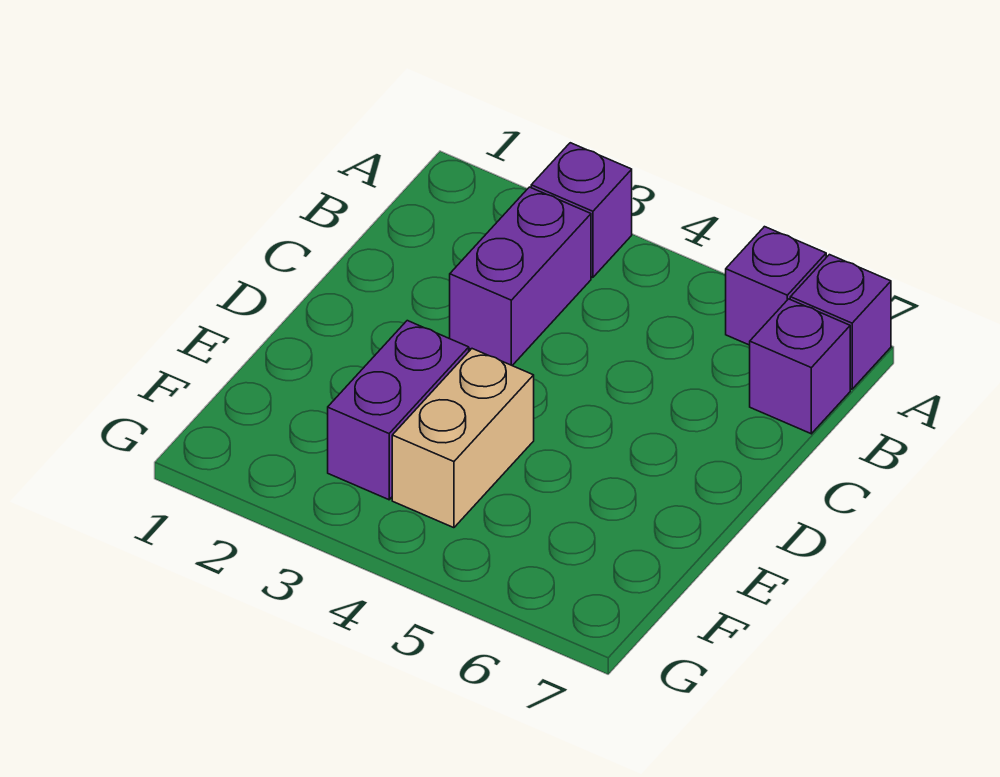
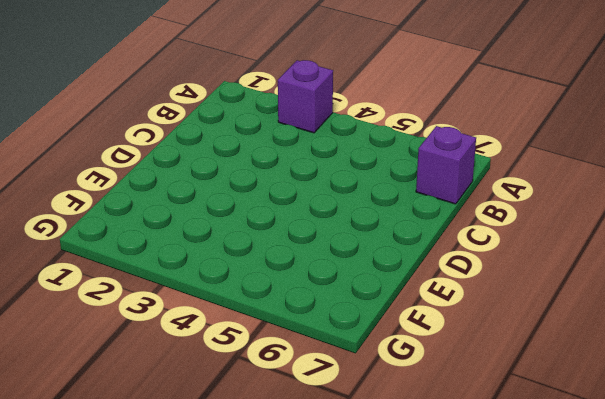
none -> purple brick A6 level 1
none -> purple brick A7 level 1

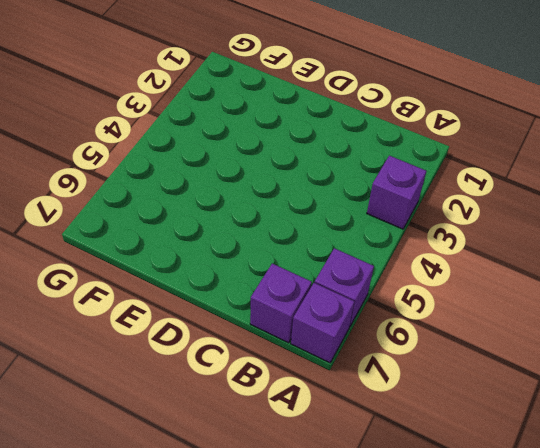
none -> purple brick B3:C3 level 1
none -> purple brick E3:F3 level 1

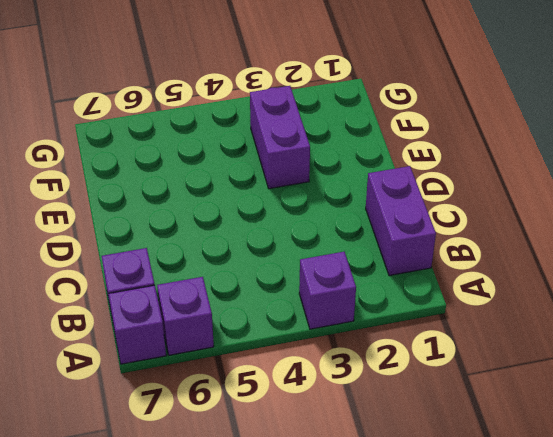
purple brick B1:C1 level 1 -> purple brick B3:C3 level 1
none -> tan brick E4:F4 level 1

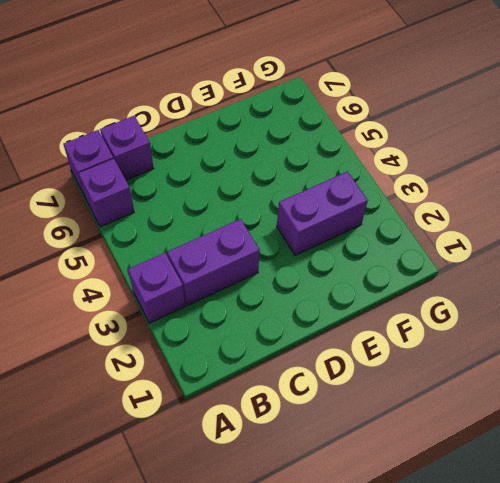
none -> tan brick E4:F4 level 1

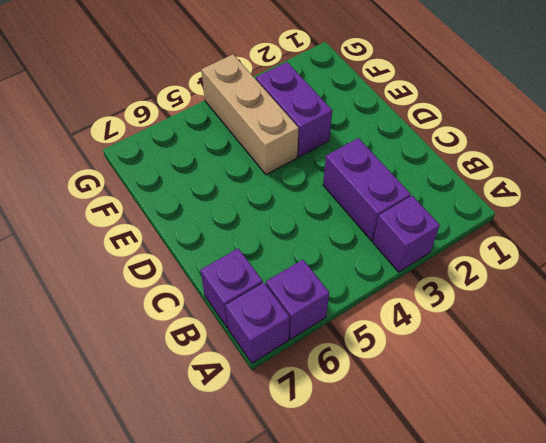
tan brick E4:G4 level 1 -> tan brick E4:F4 level 1

